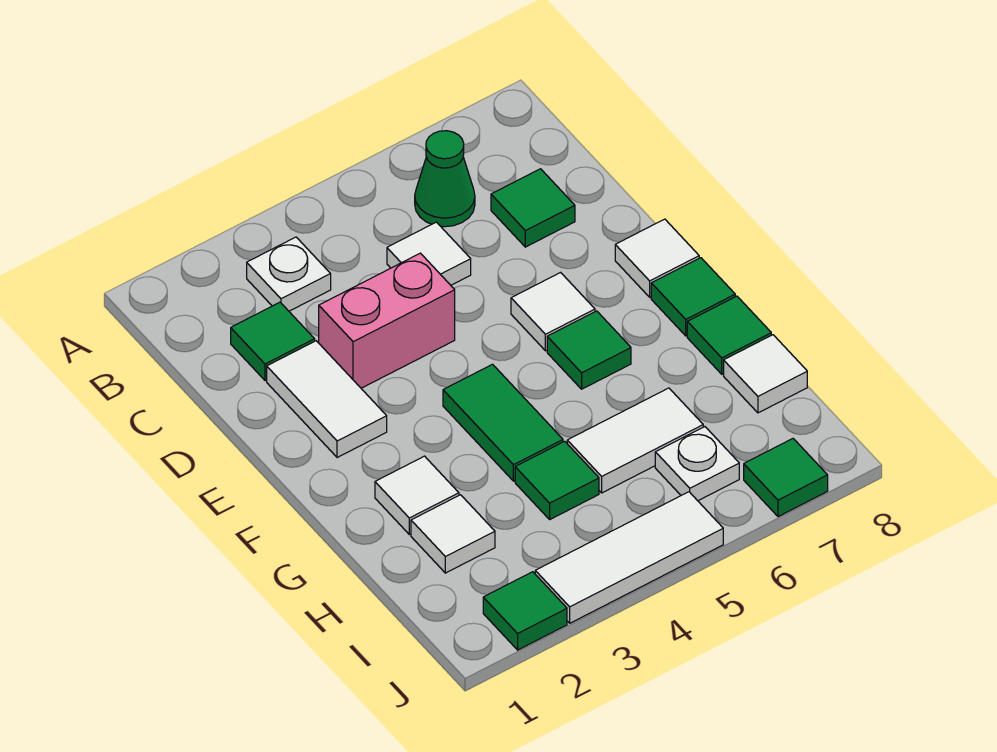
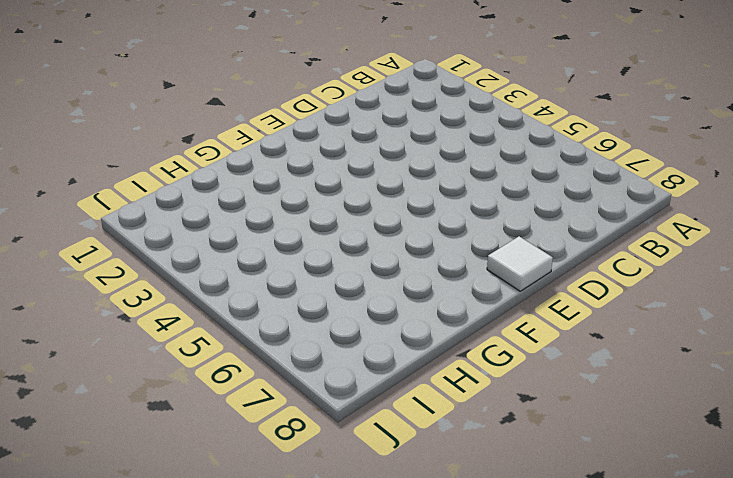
none -> white plate B3 level 1
none -> green cone B6 level 1
none -> green tile C2 level 1

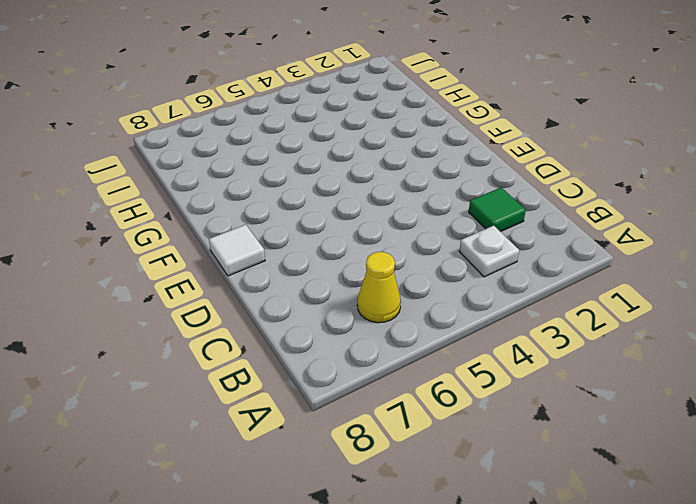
yellow cone B6 level 1 -> green cone B6 level 1
none -> white tile C5 level 1
none -> green tile C7 level 1
none -> white tile D2:E2 level 1

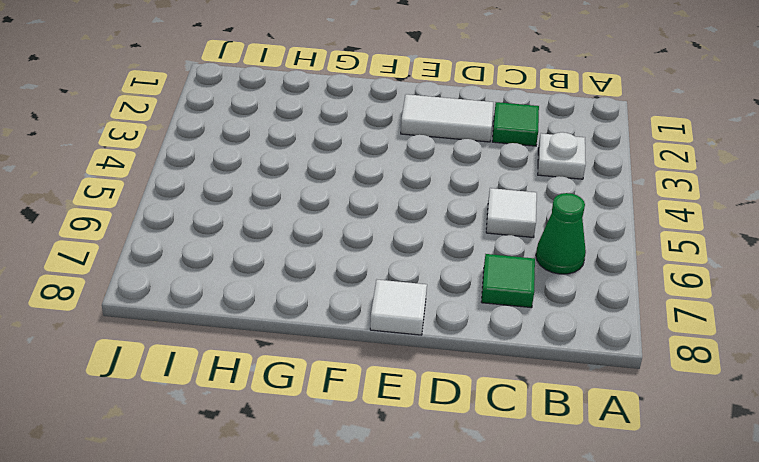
none -> pink brick D3:D4 level 1
none -> white tile E6 level 1
none -> green tile F4:G4 level 1

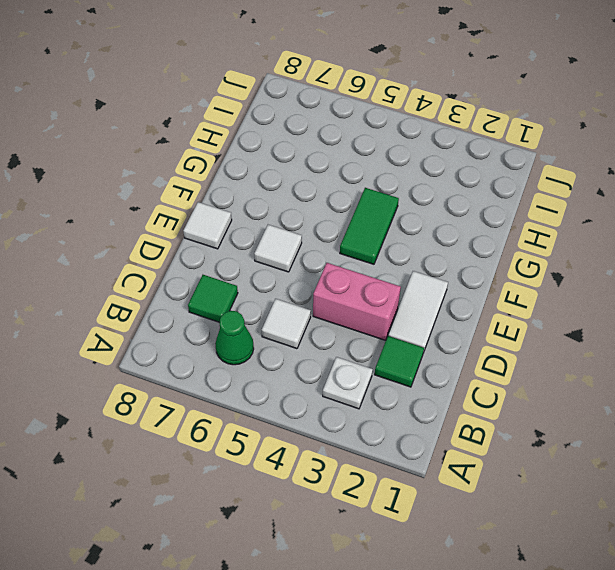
none -> green tile F6 level 1
none -> green tile F8 level 1
none -> white tile G2 level 1

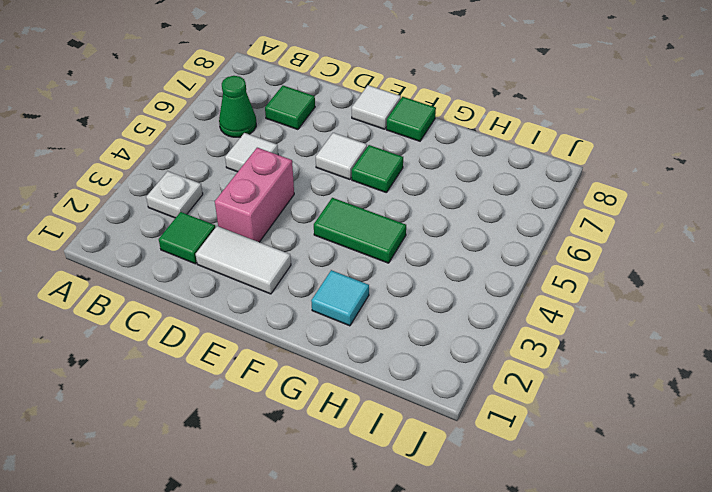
cyan tile G2 level 1 -> white tile G2 level 1
none -> green tile G8 level 1
none -> white tile H2 level 1
none -> green tile H4 level 1

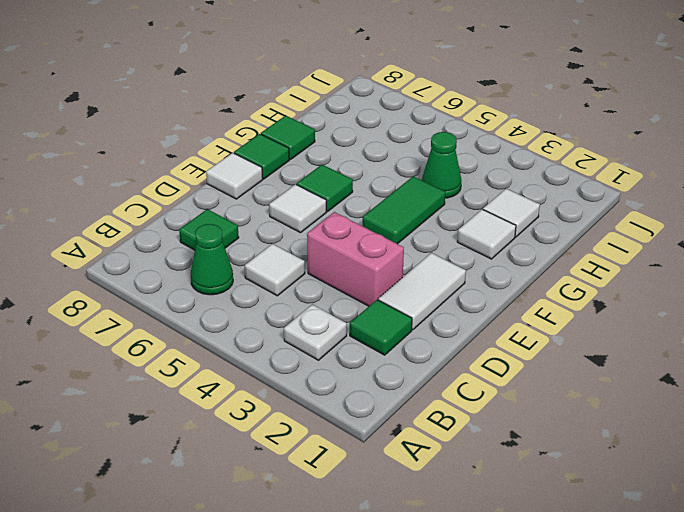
green cone H4 level 1 -> green tile H4 level 1
none -> white tile H5:H6 level 1
none -> white tile H8 level 1
none -> white plate I6 level 1

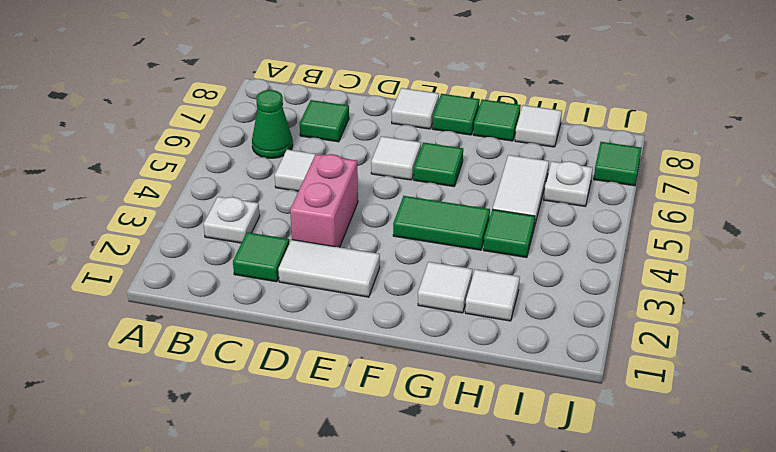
none -> green tile J2 level 1
none -> white tile J3:J5 level 1

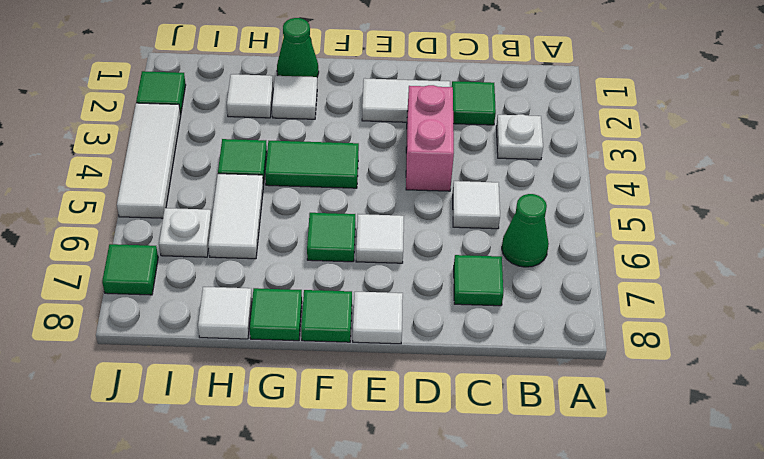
green cone G1 level 1 -> none

